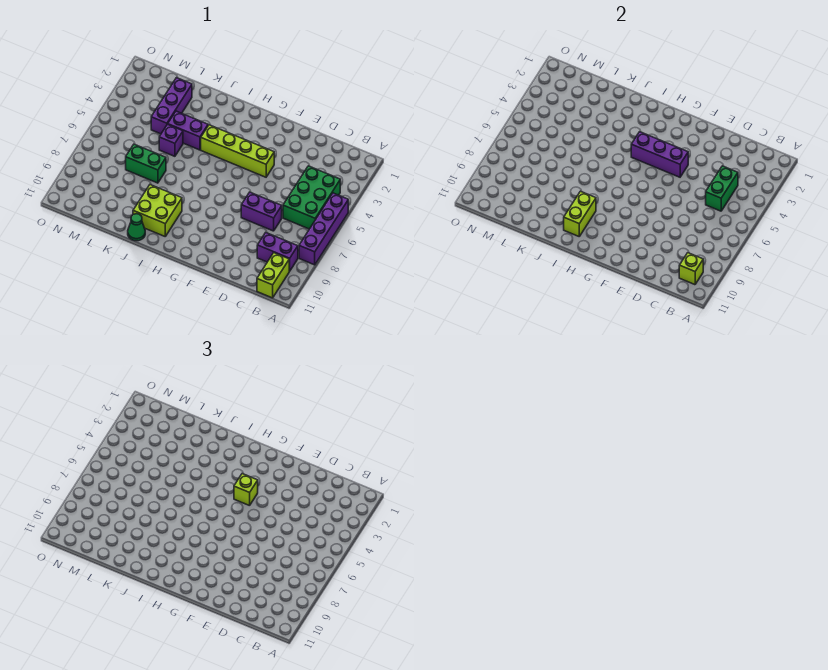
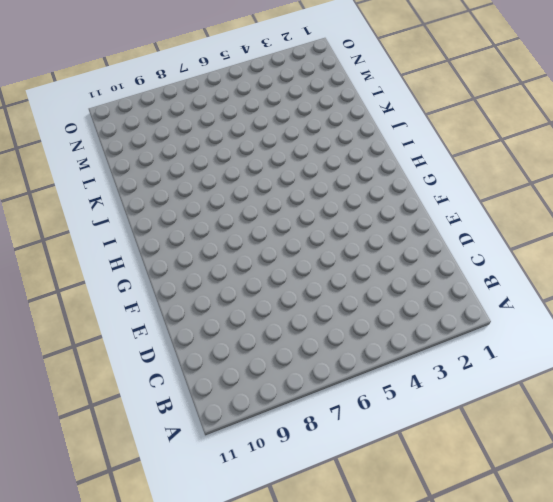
none -> purple brick A5:A8 level 1
none -> green brick B4:C6 level 1
none -> purple brick B9:C9 level 1

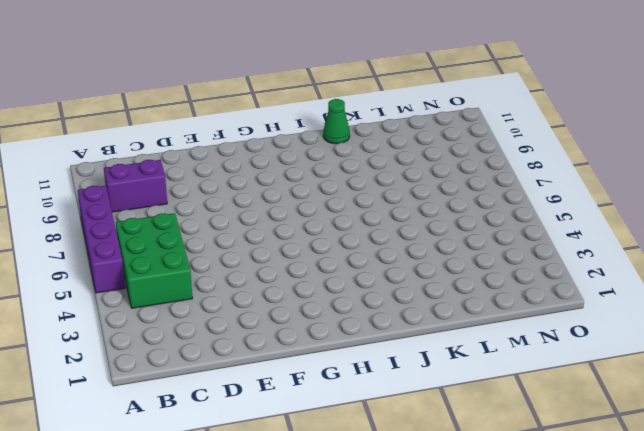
none -> lime brick B10:B11 level 1
none -> purple brick D7:E7 level 1
none -> lime brick F4:I4 level 1

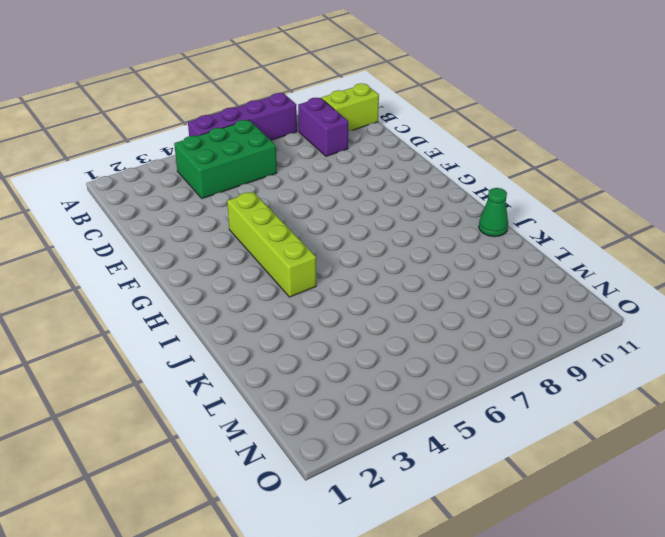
none -> purple brick D7:E7 level 1
none -> lime brick I9:J10 level 1
none -> purple brick J4:K4 level 1

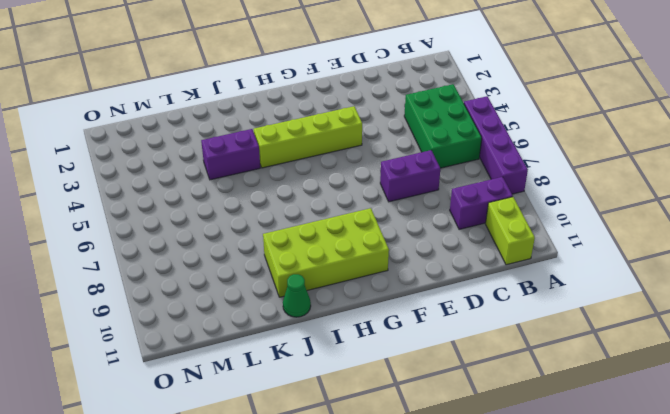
lime brick G9:J10 level 1 -> lime brick I9:J10 level 1
none -> purple brick K5 level 1
none -> green brick K7:L7 level 1
none -> purple brick L2:L4 level 1

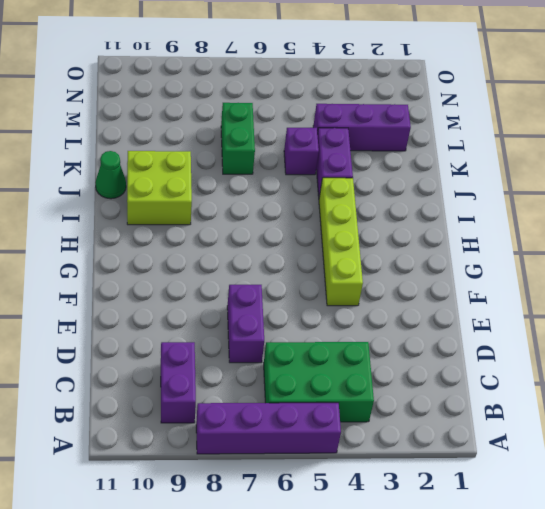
none -> lime brick B10:B11 level 1
none -> lime brick B10 level 2
none -> green brick C4:C5 level 2

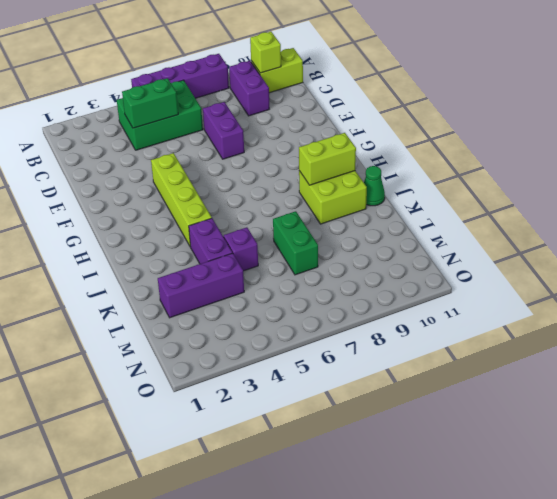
none -> purple brick F4:H4 level 2
none -> lime brick G4 level 3

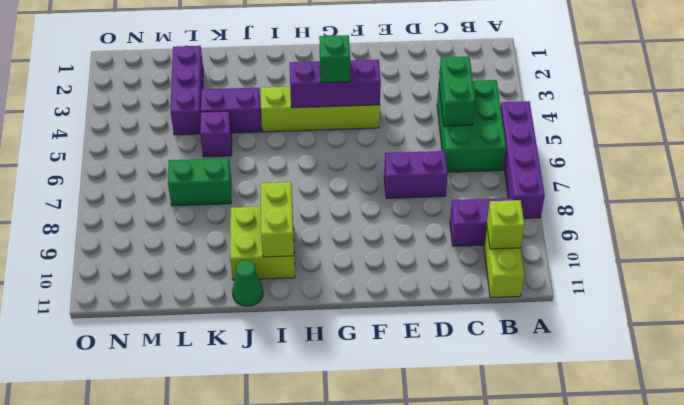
green brick G4 level 3 -> lime brick G4 level 3

